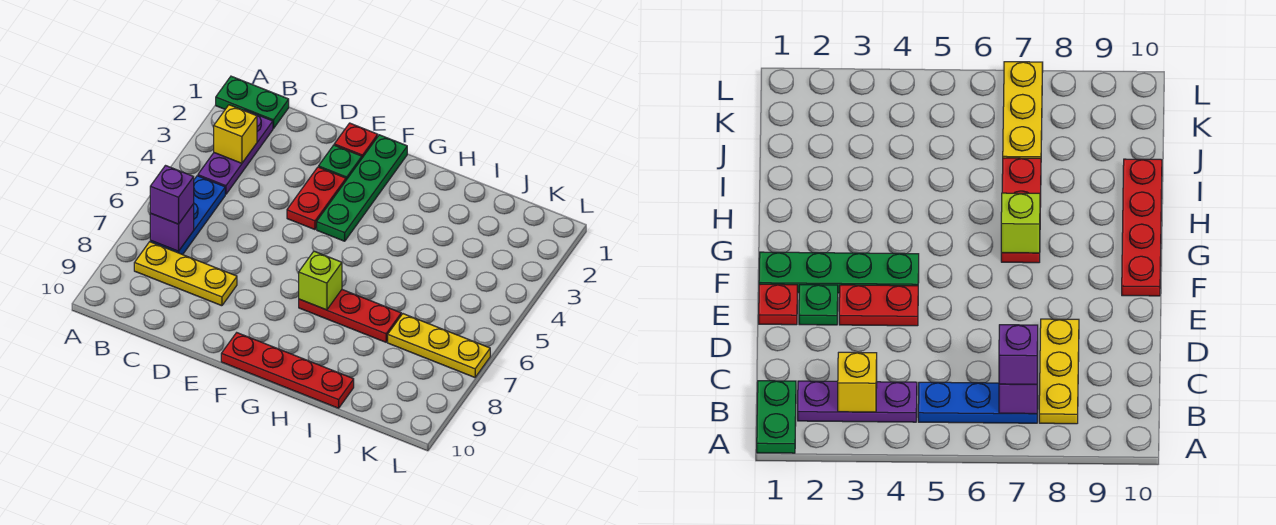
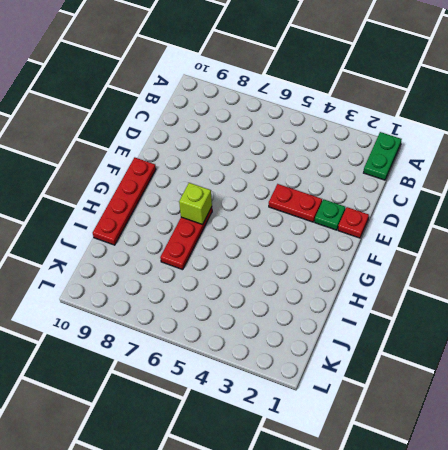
none -> purple plate B2:B4 level 1
none -> blue plate B5:B7 level 1
none -> yellow plate B8:D8 level 1

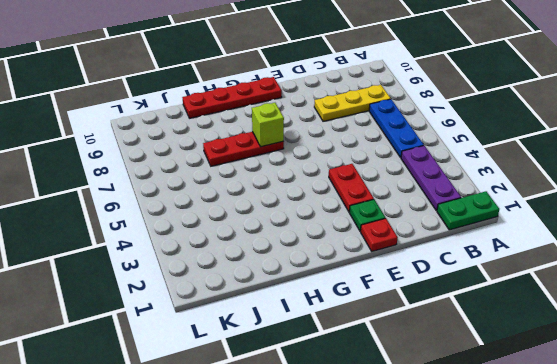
none -> green plate F1:F4 level 1
none -> yellow plate J7:L7 level 1
none -> yellow brick B3 level 2

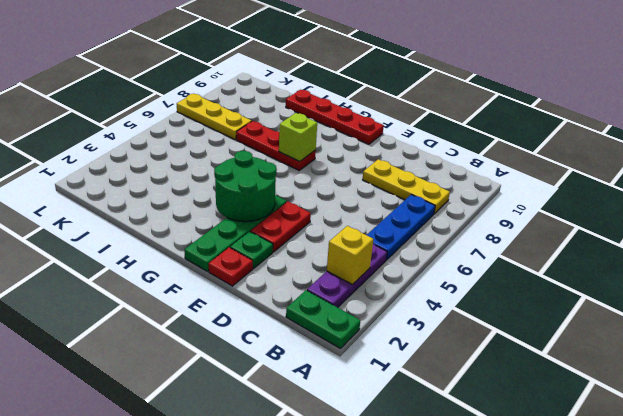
green round brick F3:G4 level 2 -> none
none -> purple brick B7 level 2
none -> purple brick B7 level 3

